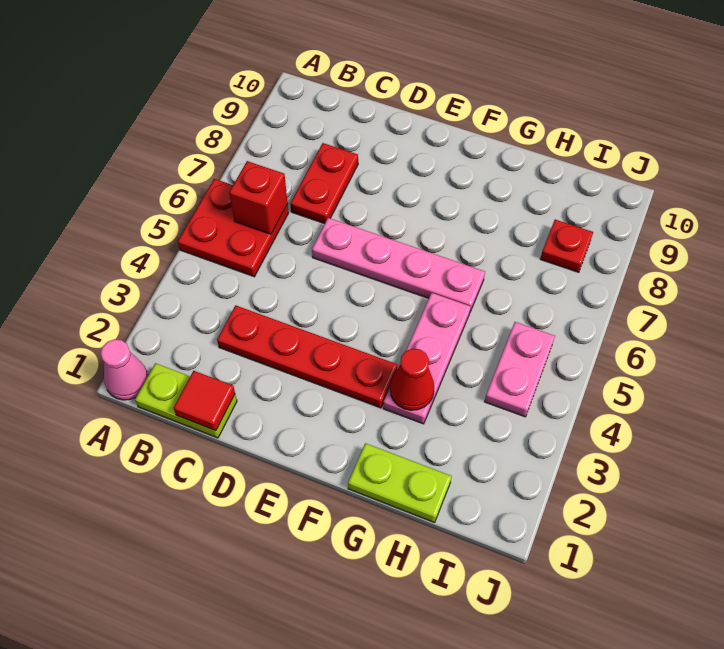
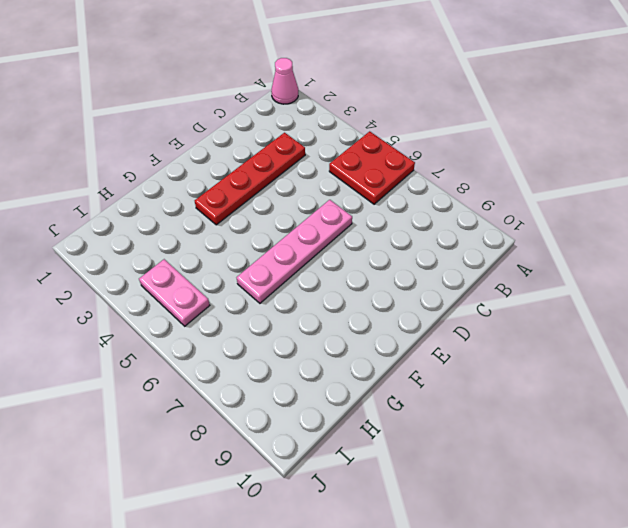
none -> lime plate B1:C1 level 1
none -> red plate C7:C8 level 1
none -> lime plate G1:H1 level 1

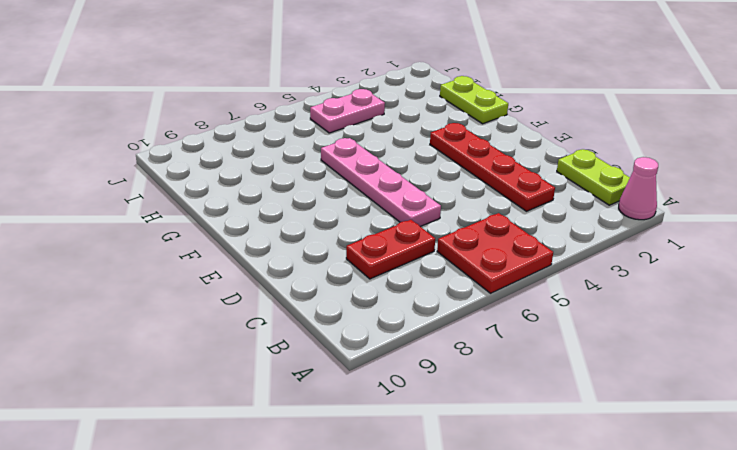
none -> pink plate G3:G5 level 1
none -> red plate I8 level 1
none -> red brick B6 level 2

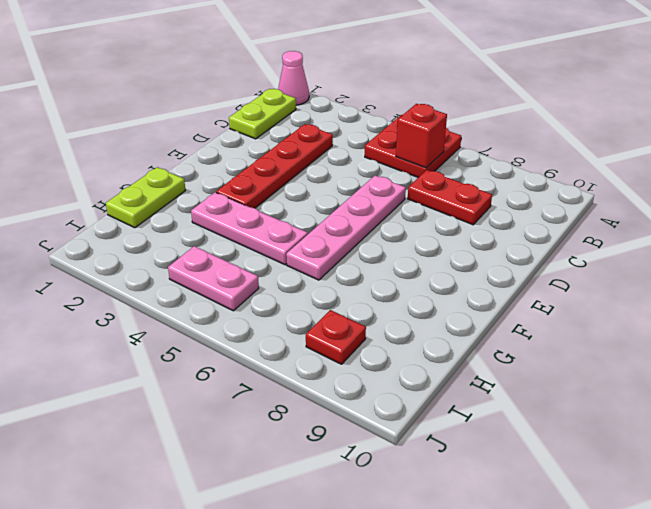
none -> red tile C1 level 2
none -> red cone G3 level 2

